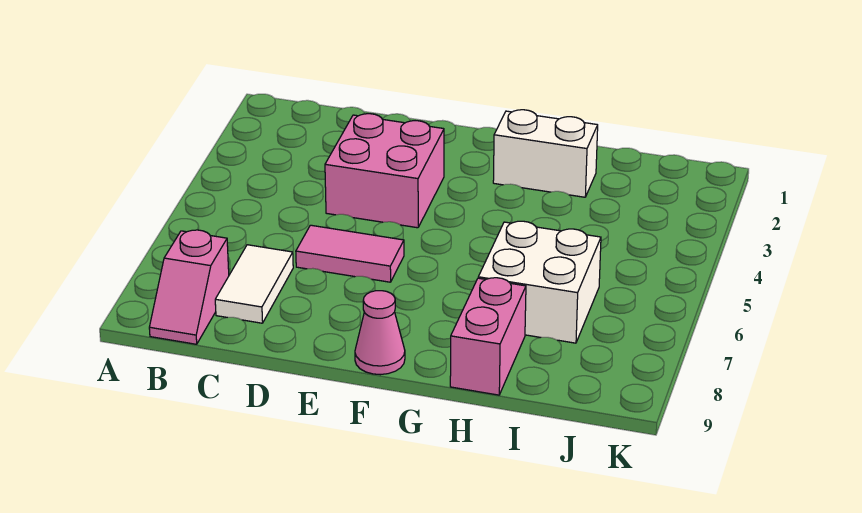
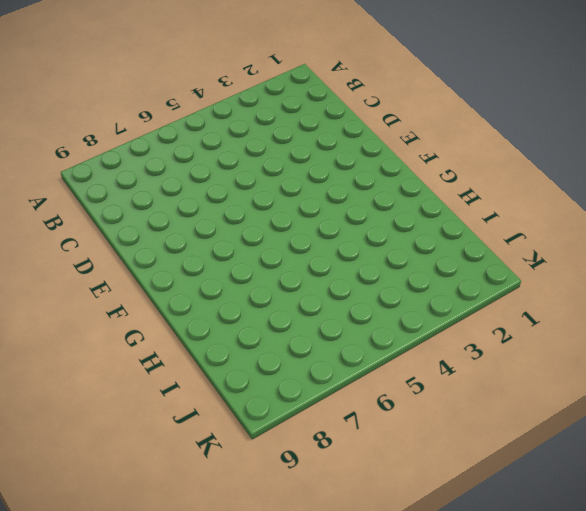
none -> pink slope B8:B9 level 1 top 8
none -> white tile C7:C8 level 1

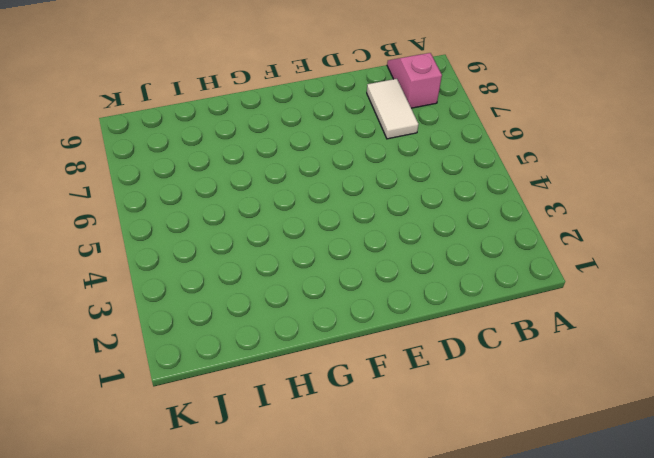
none -> pink brick D3:E4 level 1
none -> pink tile D6:E6 level 1

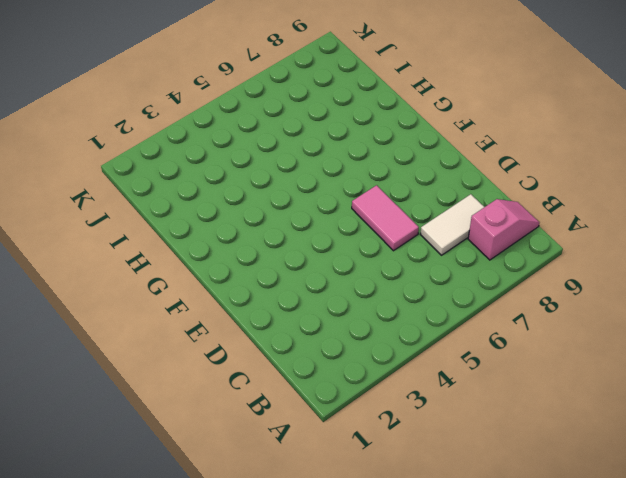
none -> pink brick D3:E4 level 1
none -> pink cone F9 level 1

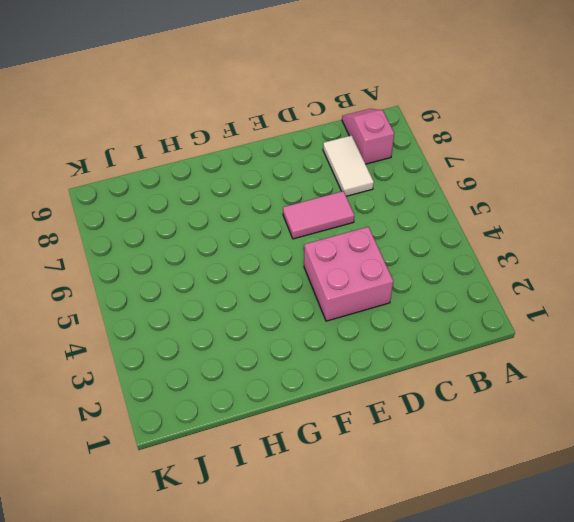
none -> pink cone F9 level 1
none -> white brick G2:H2 level 1

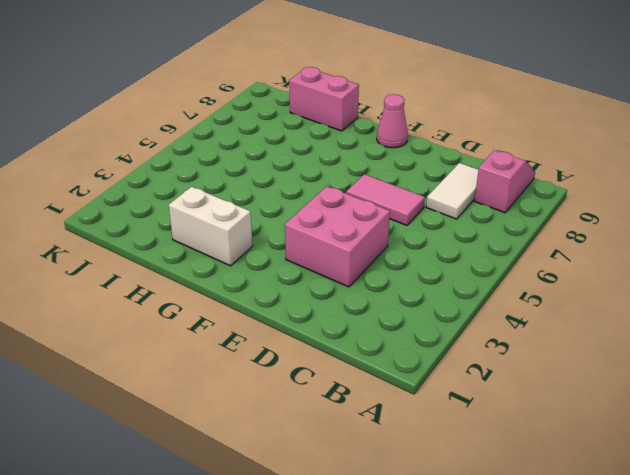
pink brick H9:I9 level 1 -> pink brick H8:H9 level 1
none -> white brick H6:I7 level 1

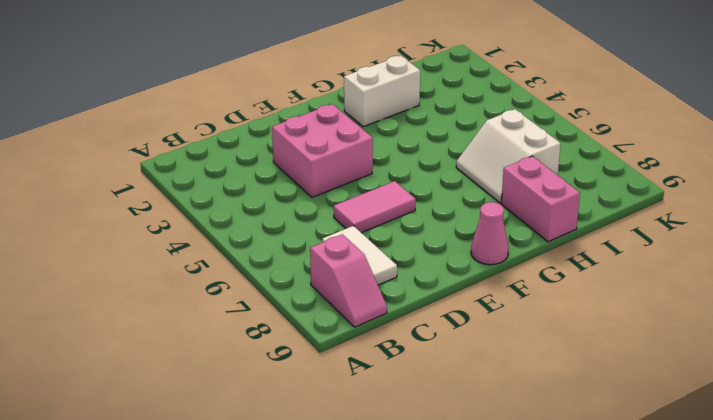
white slope H6:I7 level 1 top I -> white brick H6:I7 level 1

